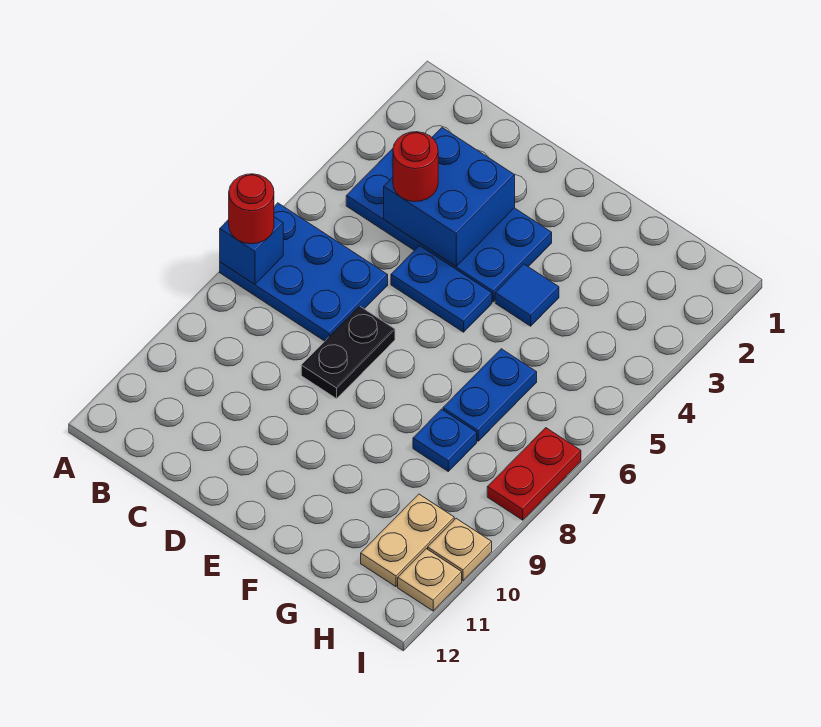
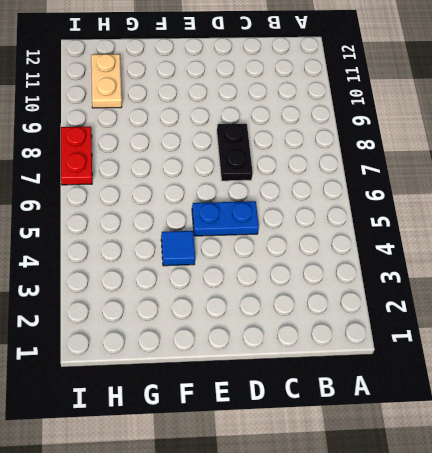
none -> blue plate A6:C7 level 1
none -> blue plate B3:E4 level 1
none -> blue plate G6:G7 level 1

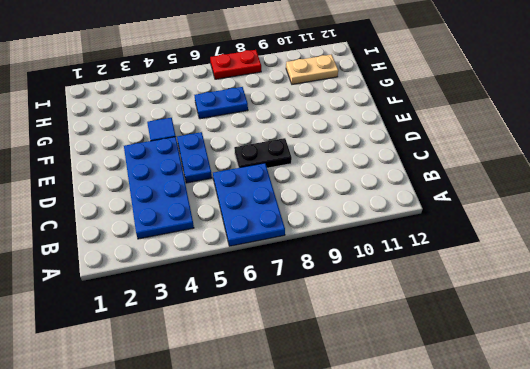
none -> blue plate G8 level 1
none -> tan plate I10 level 1
none -> tan plate I11 level 1

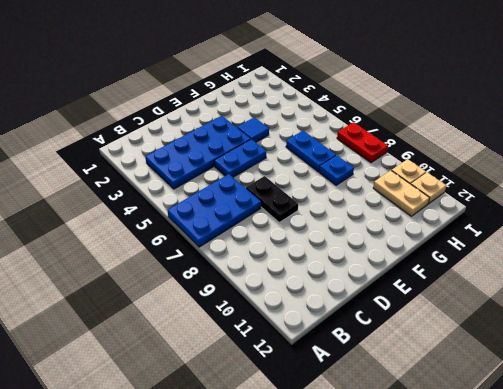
none -> blue brick A7 level 2
none -> blue brick C3:D4 level 2
none -> red round brick A7 level 3

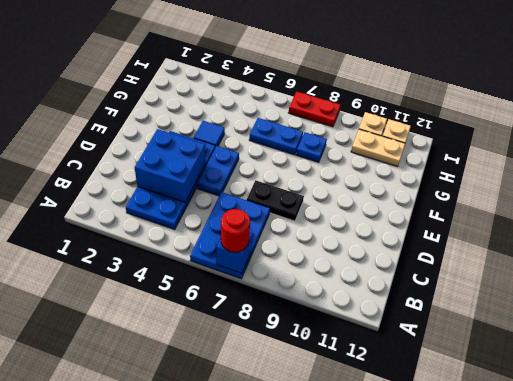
none -> red round brick C4 level 3

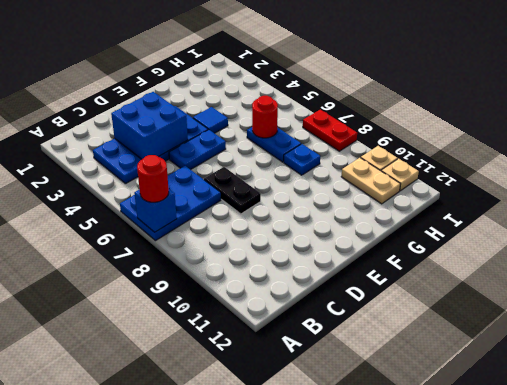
red round brick G6 level 2 -> red round brick C4 level 3

